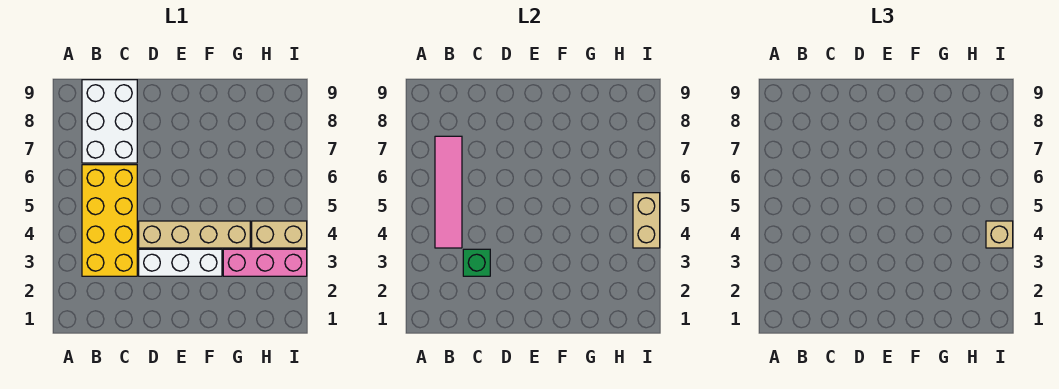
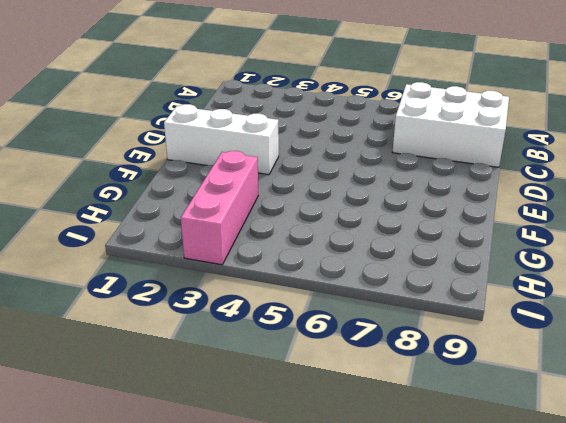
white brick E1:E3 level 1 -> white brick D3:F3 level 1
none -> yellow brick B3:C6 level 1
none -> tan brick D4:G4 level 1

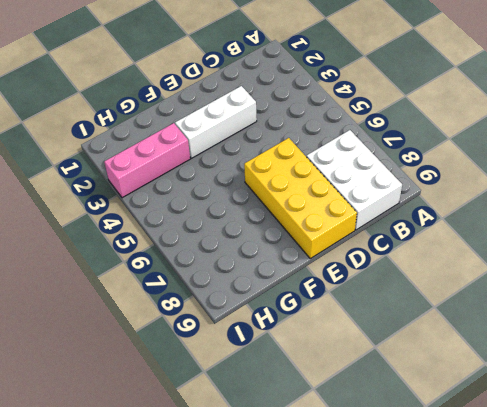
yellow brick D6:E9 level 1 -> yellow brick B3:C6 level 1
none -> tan brick D4:G4 level 1
none -> tan brick H4:I4 level 1

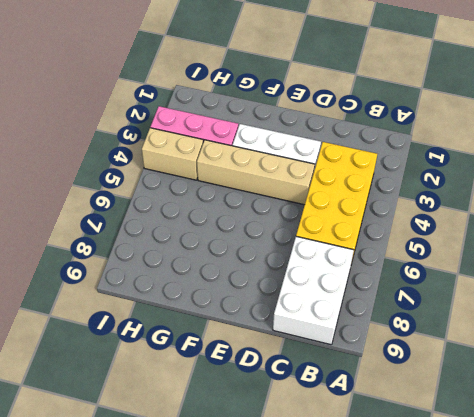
none -> pink tile B4:B7 level 2
none -> green brick C3 level 2

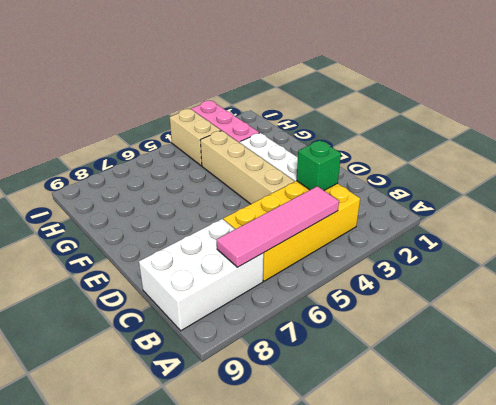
none -> tan brick I4:I5 level 2
none -> tan brick I4 level 3

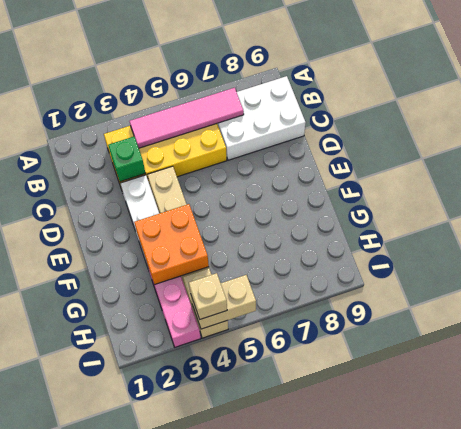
orange brick F3:G4 level 2 -> none

